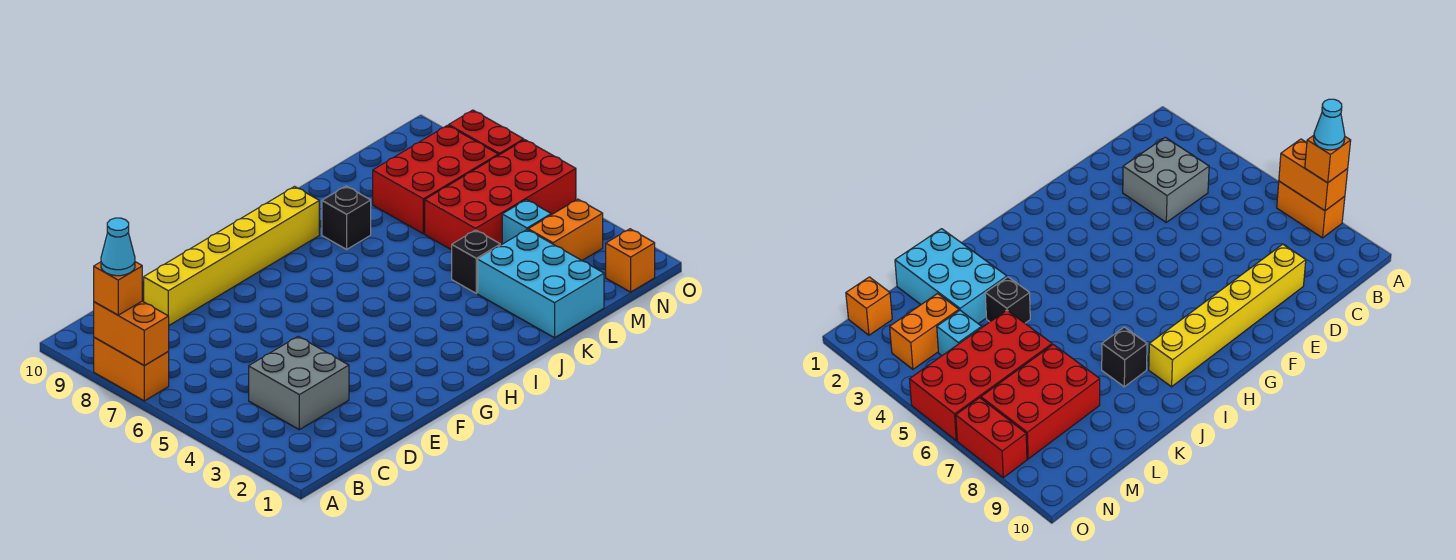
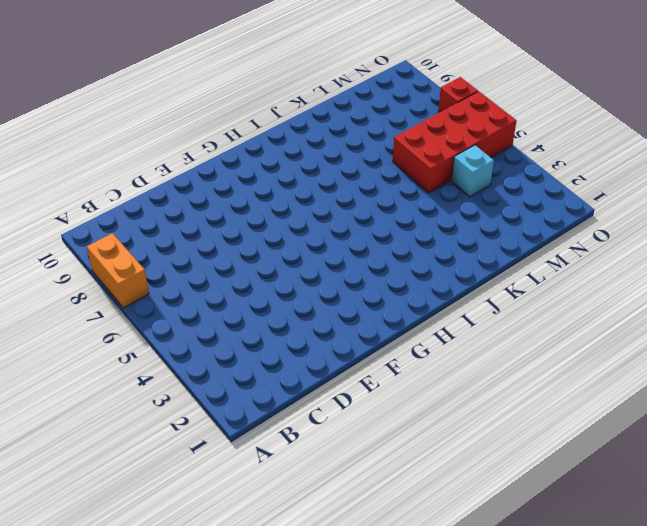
red brick O7 level 1 -> red brick O7:O8 level 1
none -> grey brick C3:D4 level 1
none -> yellow brick D9:I9 level 1
none -> black brick J8 level 1

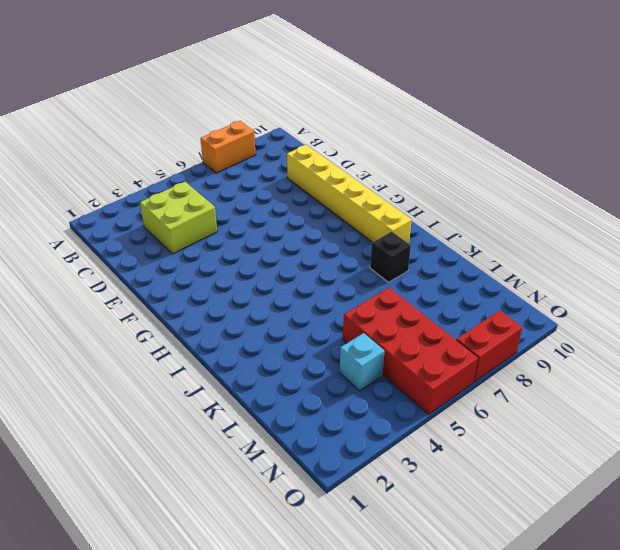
lime brick C3:D4 level 1 -> grey brick C3:D4 level 1
none -> cyan brick K1:L3 level 1
none -> black brick K4 level 1
none -> red brick L7:N8 level 1

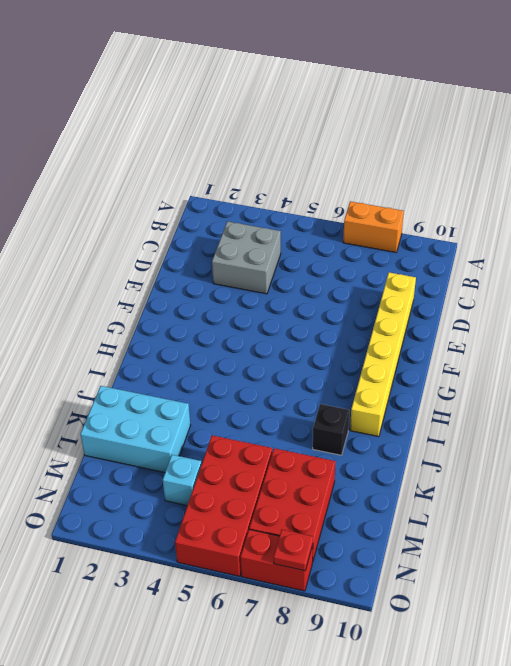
red plate O8 level 2 -> none
none -> black brick K4 level 1
none -> orange brick M3:N3 level 1
none -> orange brick N1 level 1

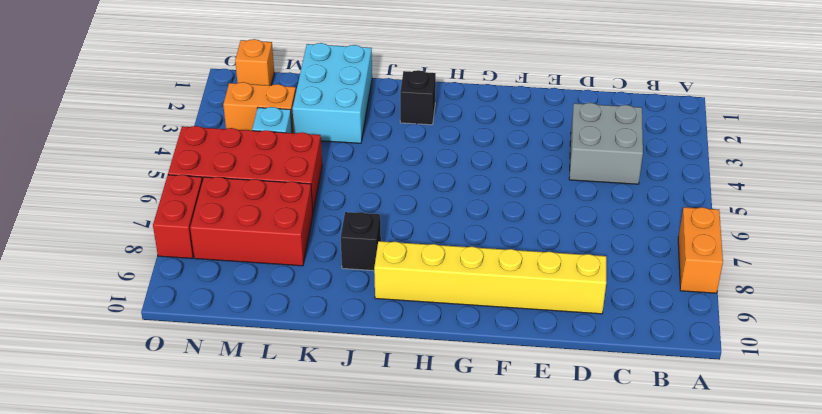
black brick I2 level 1 -> black brick K4 level 1
none -> orange brick A7:A8 level 2
none -> orange brick A8 level 3
none -> cyan cone A8 level 4

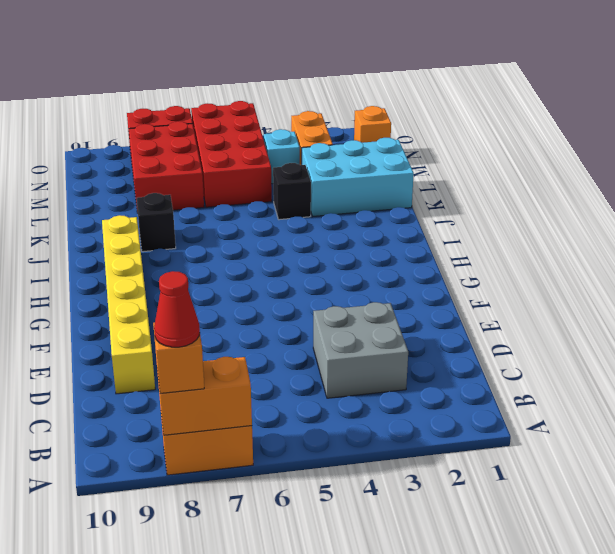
red cone A8 level 4 -> cyan cone A8 level 4

